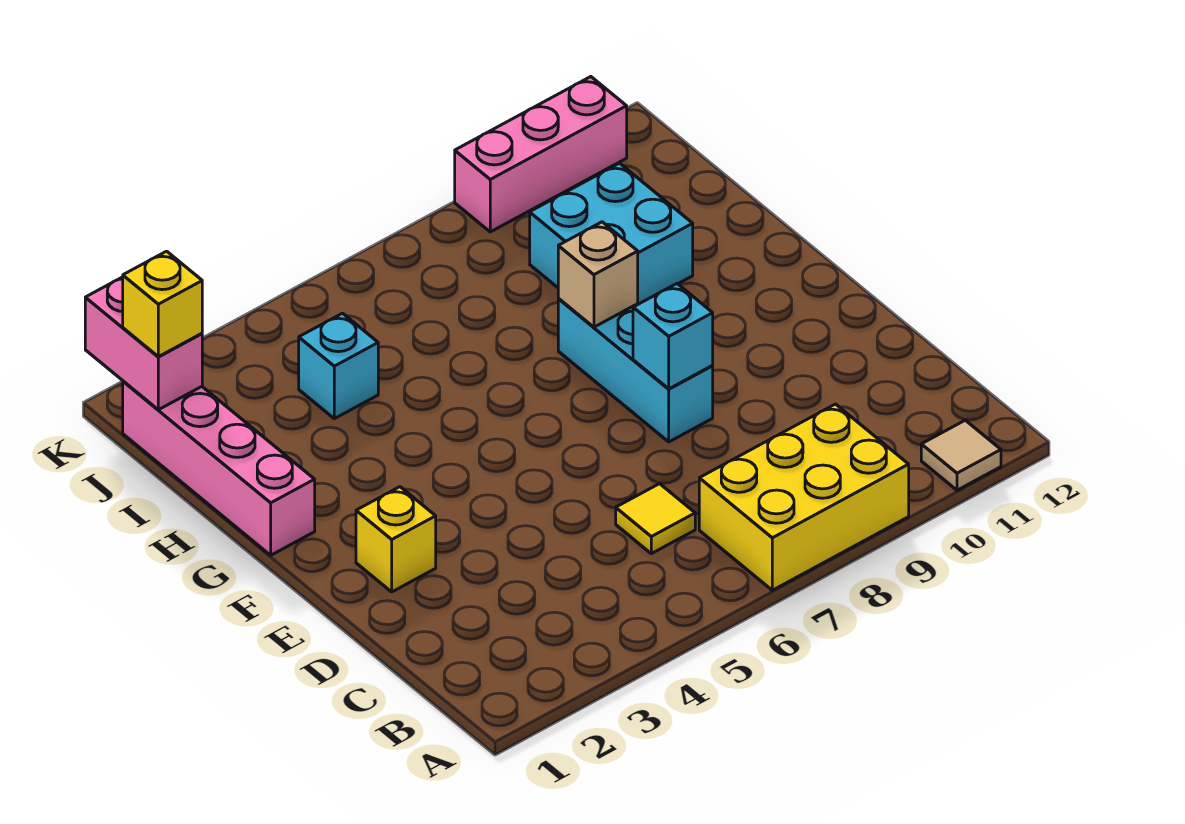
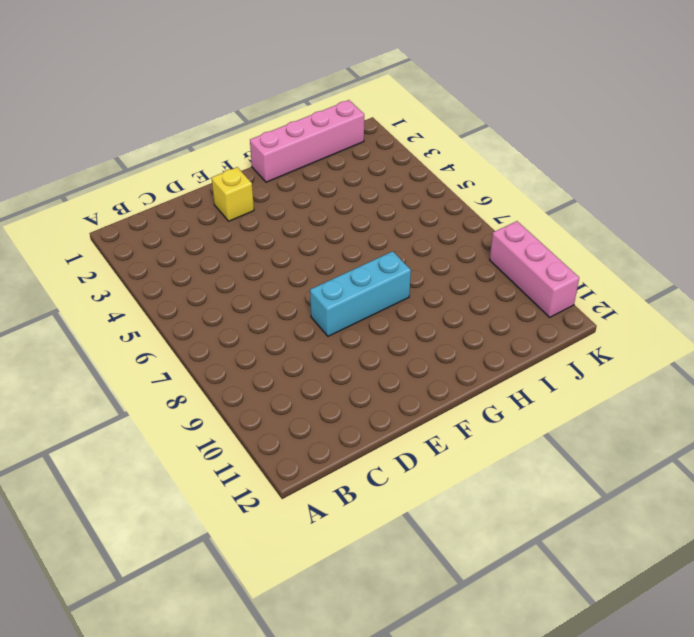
none -> yellow brick A7:B9 level 1
none -> tan tile A11 level 1
none -> yellow tile C6 level 1

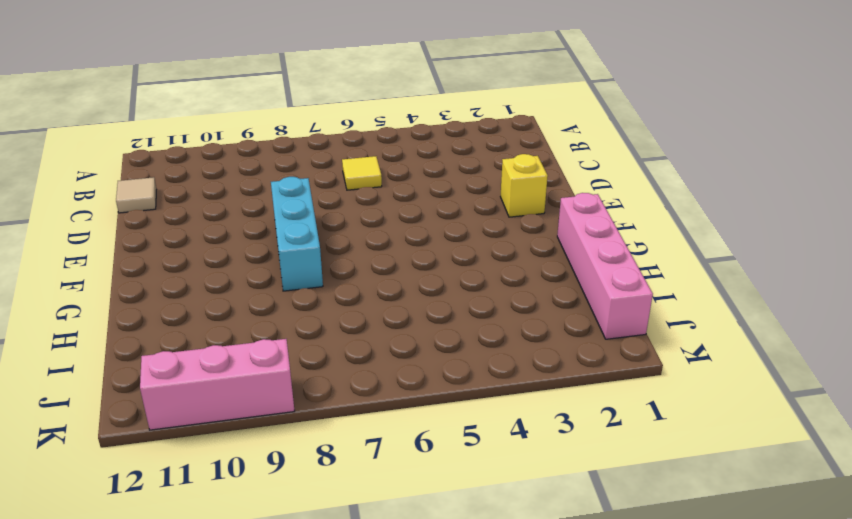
tan tile C12 level 1 -> tan tile A11 level 1
none -> yellow brick A7:B9 level 1
none -> cyan brick H9:I10 level 1
none -> cyan brick I4 level 1

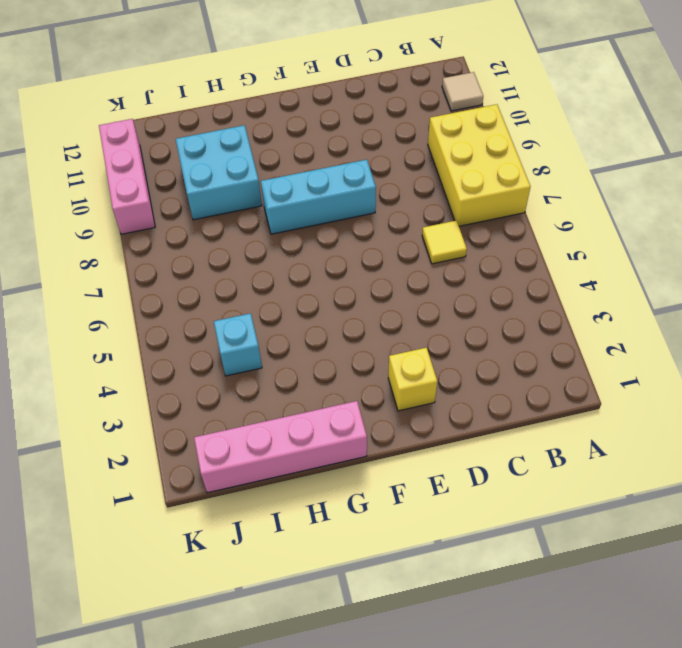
none -> cyan brick E8 level 2
none -> tan brick G8 level 2
none -> pink brick J1:K1 level 2

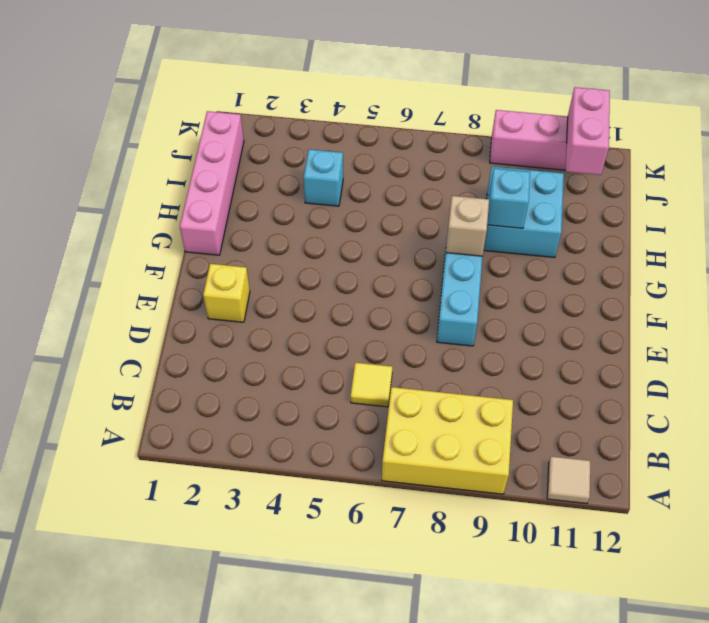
cyan brick H9 level 2 -> cyan brick E8 level 2
pink brick J11:K11 level 2 -> pink brick J1:K1 level 2
none -> yellow brick J1 level 3

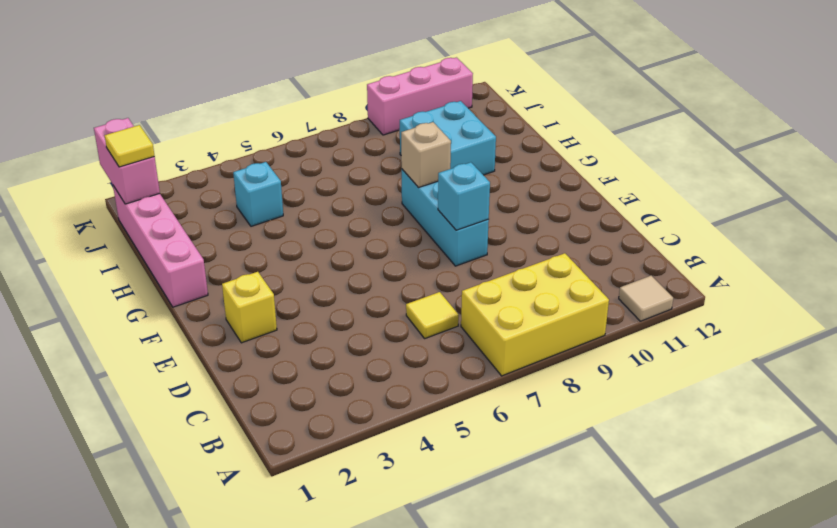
yellow tile J1 level 3 -> yellow brick J1 level 3

